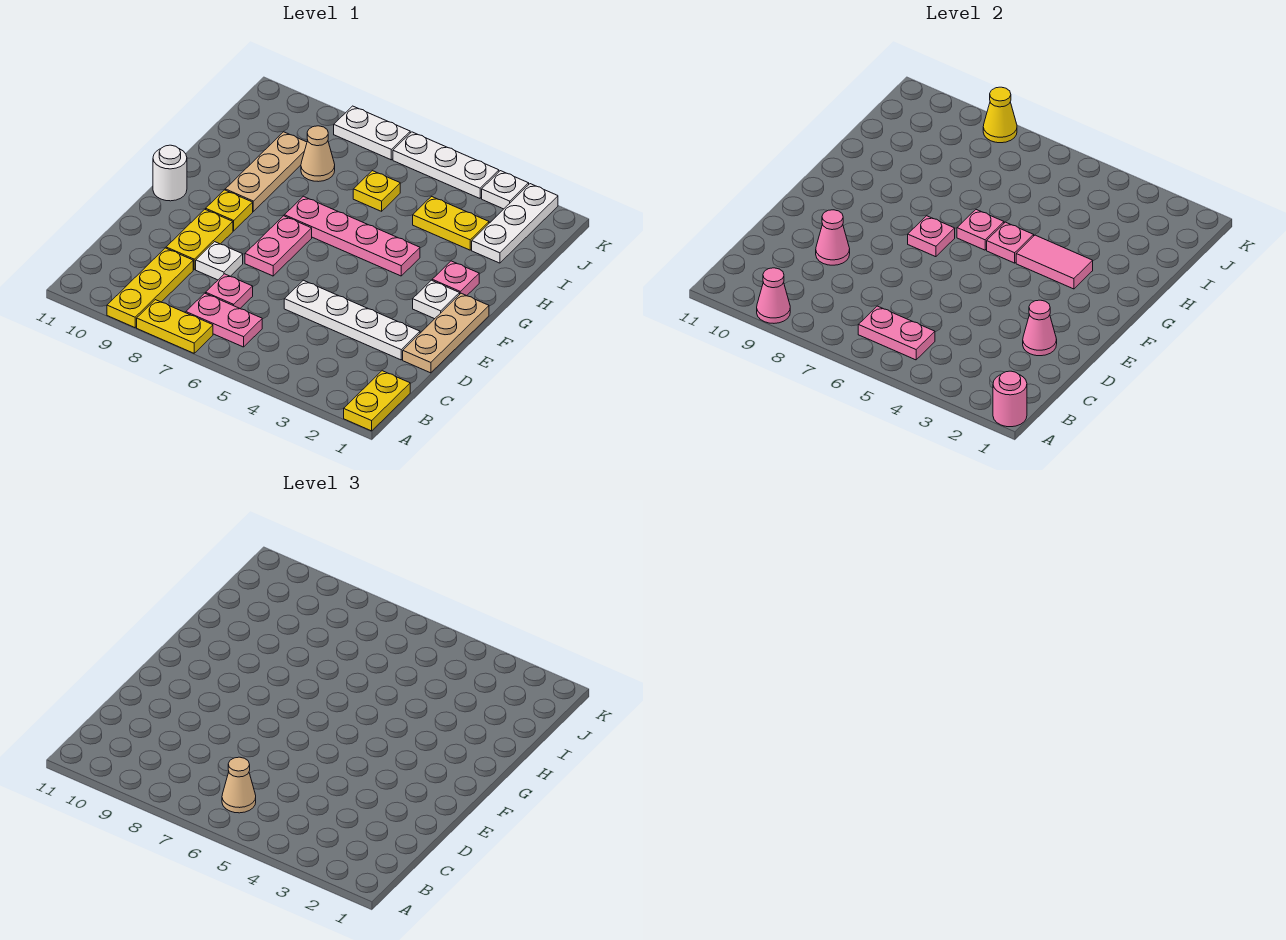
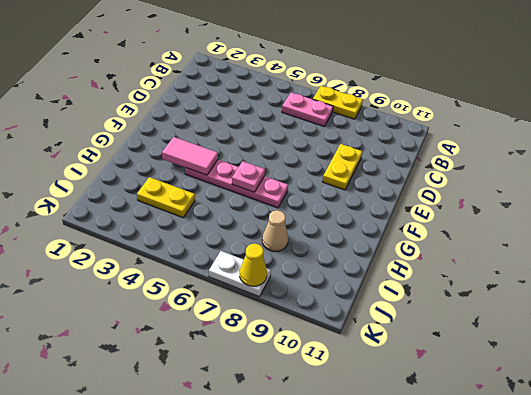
none -> yellow plate A1:B1 level 1
none -> yellow plate A9:C9 level 1
none -> pink plate C7 level 1
none -> tan plate D1:F1 level 1

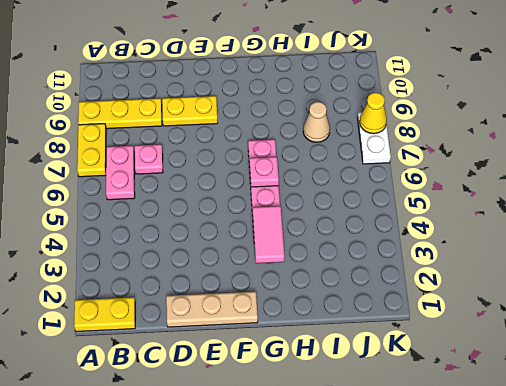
none -> white plate D2:D5 level 1
none -> white plate D8 level 1
none -> pink plate E7:F7 level 1
none -> white plate F2 level 1

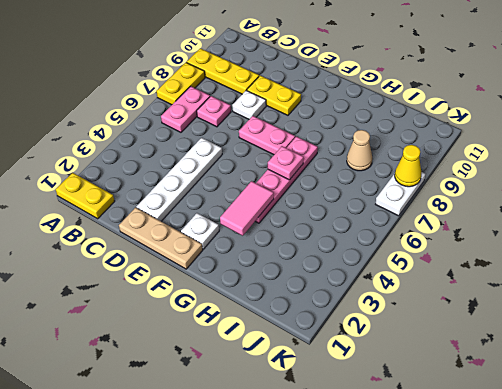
none -> yellow plate F9 level 1
none -> white round brick F11 level 1
none -> pink plate G2 level 1
none -> tan plate G9:I9 level 1

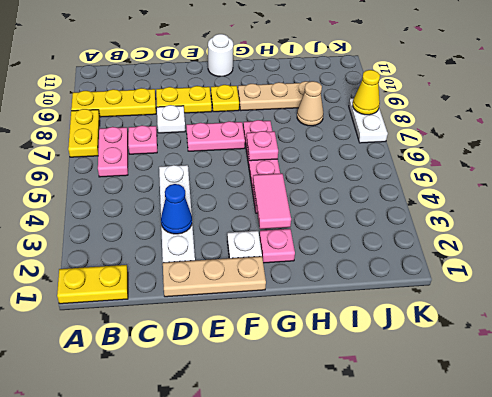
blue cone D3 level 2 -> none
none -> white plate I2:K2 level 1
none -> yellow plate I3:I4 level 1
none -> yellow plate I6 level 1
none -> white plate K3 level 1

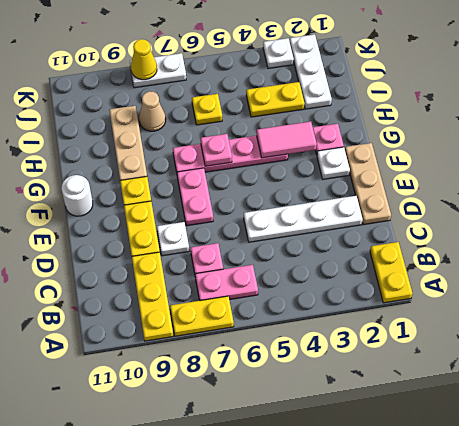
none -> white plate K4:K6 level 1
none -> pink round brick A1 level 2
none -> pink cone A9 level 2
none -> pink plate B5:B6 level 2

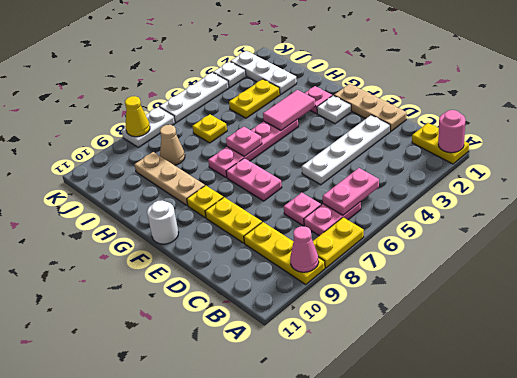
none -> white plate D8 level 1
none -> pink cone D2 level 2
none -> pink cone D9 level 2
none -> pink plate F7 level 2

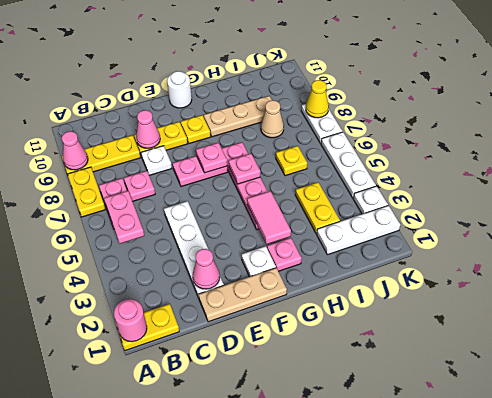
none -> pink plate G5 level 2
none -> tan cone B6 level 3

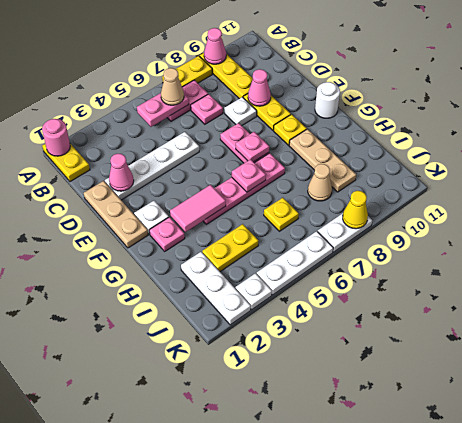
none -> pink plate G5 level 2

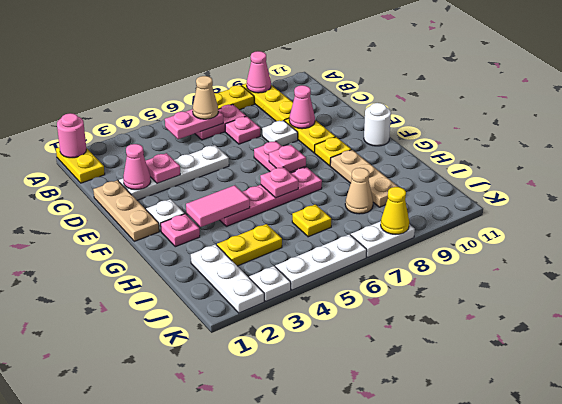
pink plate D3 level 2 -> pink plate G5 level 2

